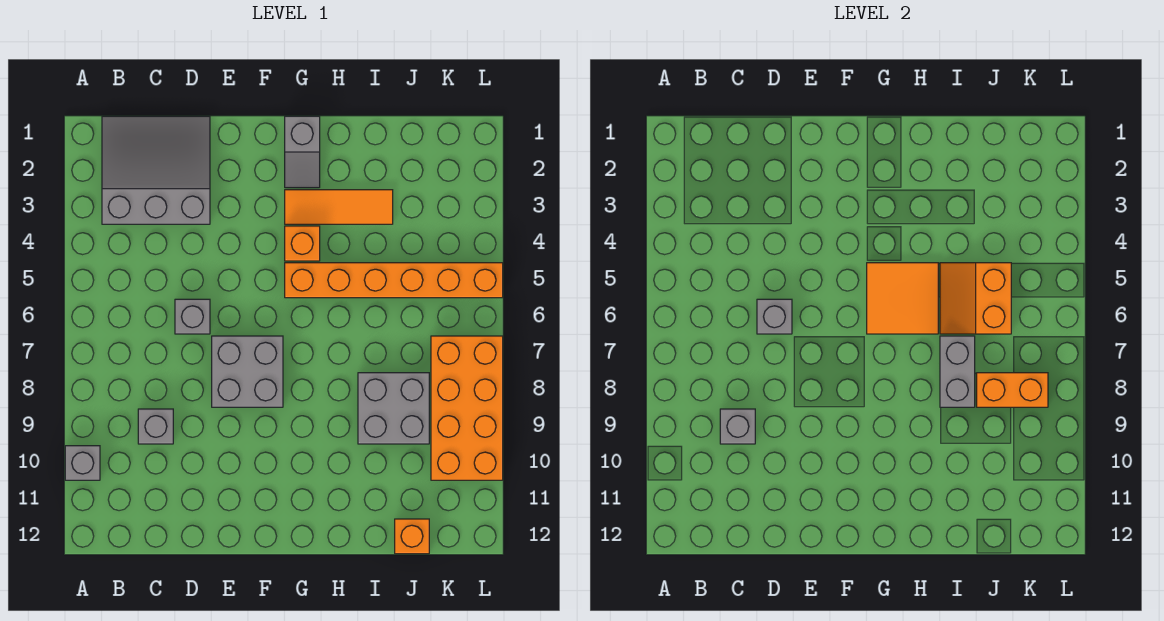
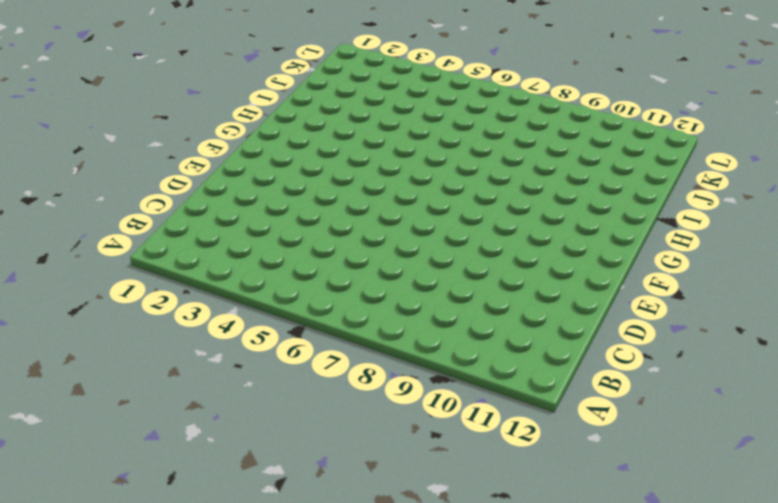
none -> grey brick A10 level 1
none -> grey slope B1:D3 level 1 top 3
none -> grey brick C9 level 1

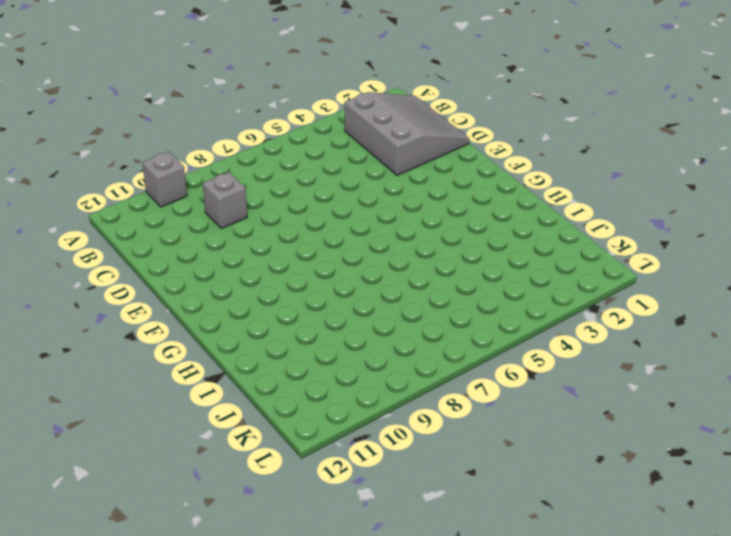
none -> grey brick D6 level 1
none -> grey brick E7:F8 level 1
none -> grey slope G1:G2 level 1 top 1

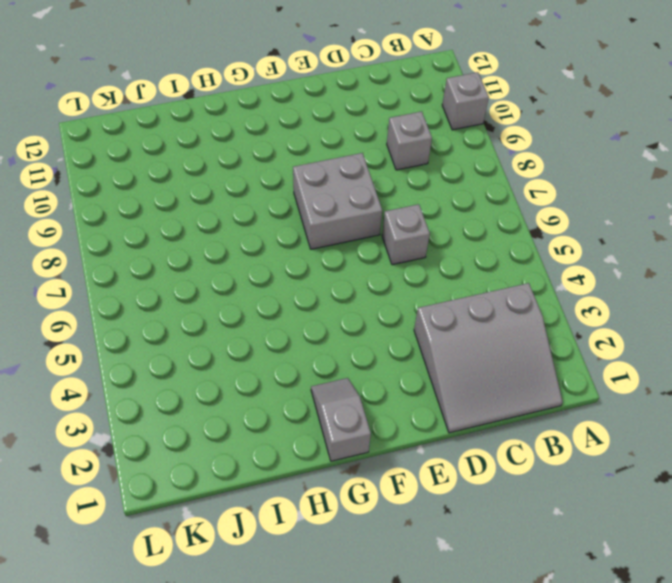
none -> orange tile G3:I3 level 1
none -> orange brick G4 level 1
none -> orange brick G5:L5 level 1

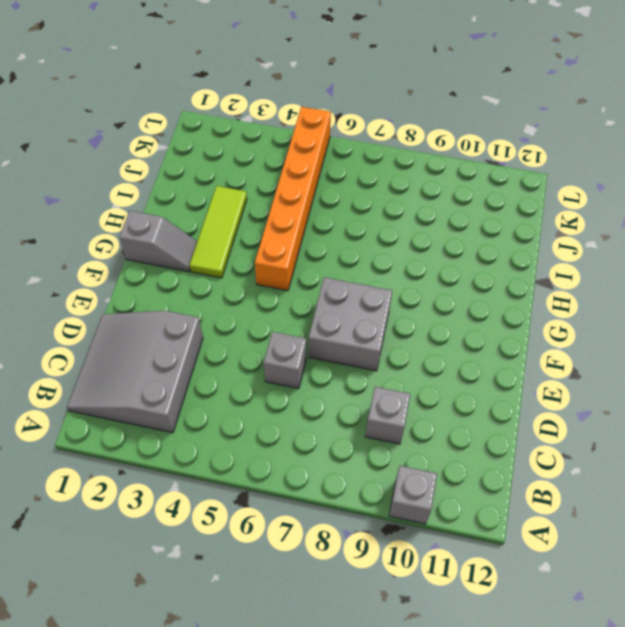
lime tile G3:I3 level 1 -> orange tile G3:I3 level 1
none -> orange brick G4 level 1
none -> grey brick I8:J9 level 1
none -> orange brick J12 level 1

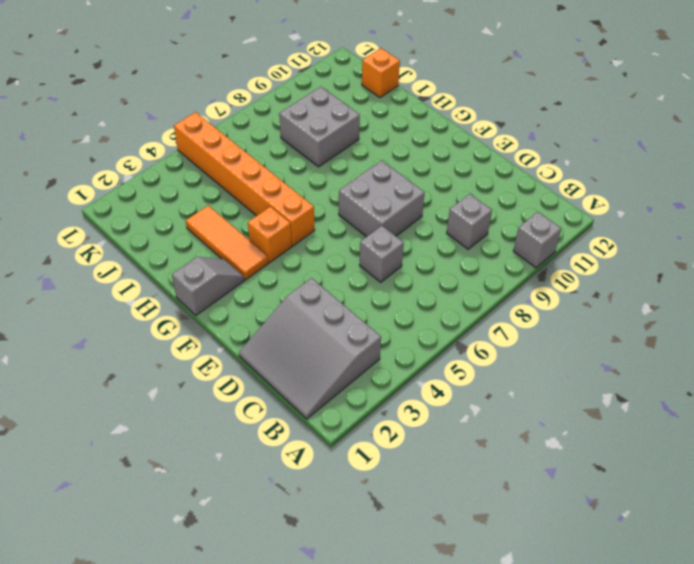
none -> orange brick K7:L10 level 1
none -> grey brick C9 level 2
none -> grey brick D6 level 2

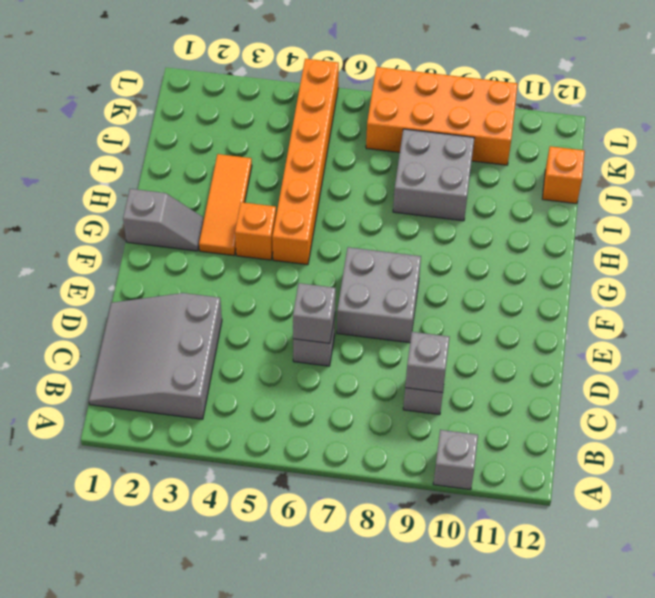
none -> orange tile G5:H6 level 2
none -> orange slope I5:J6 level 2 top J
none -> grey brick I7:I8 level 2

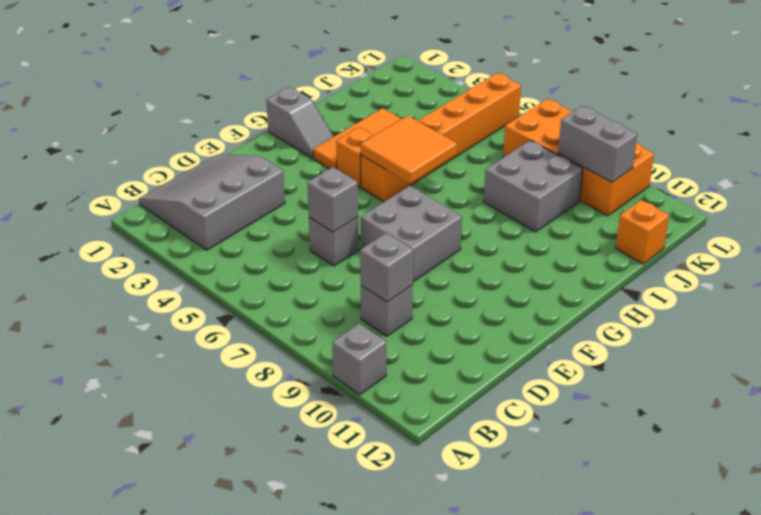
grey brick K9:K10 level 2 -> grey brick I7:I8 level 2
none -> orange slope I5:J6 level 2 top J
none -> orange brick J8:K8 level 2

